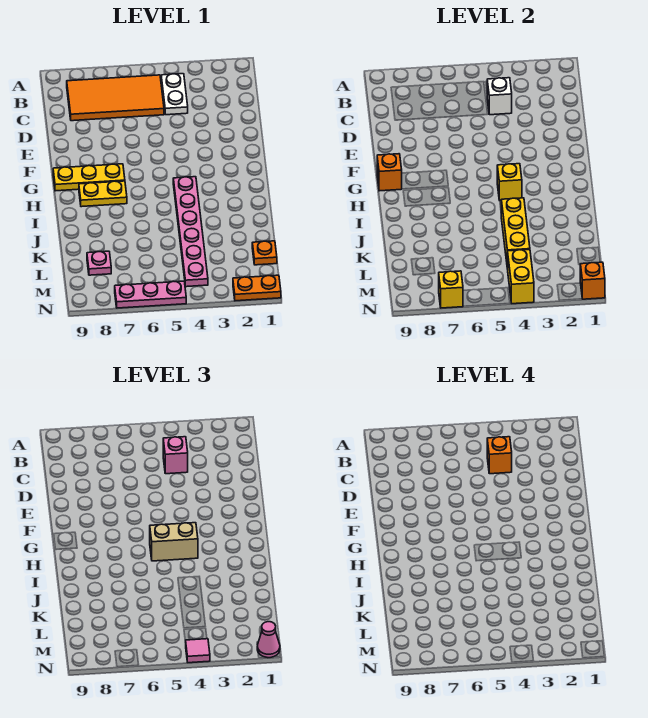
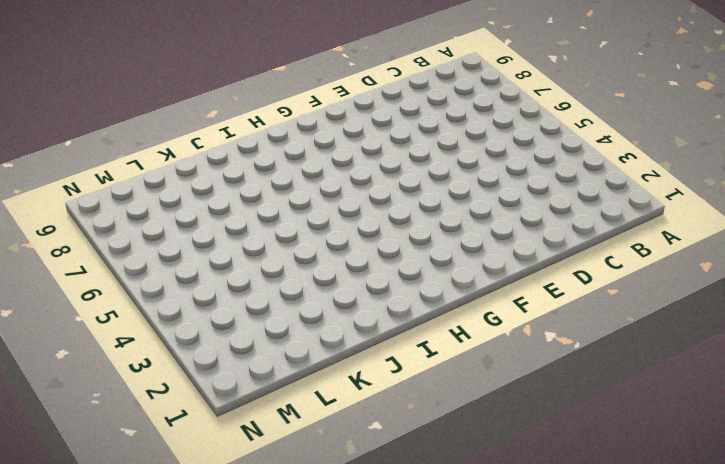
none -> white plate B4:C4 level 1
none -> orange tile B5:C8 level 1
none -> yellow plate G7:G9 level 1

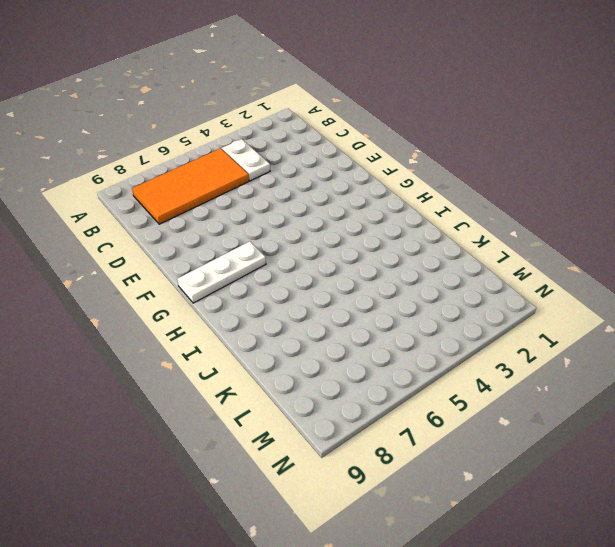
white plate G7:G9 level 1 -> yellow plate G7:G9 level 1
none -> pink plate H4:M4 level 1
none -> yellow plate H7:H8 level 1
none -> orange plate L1 level 1

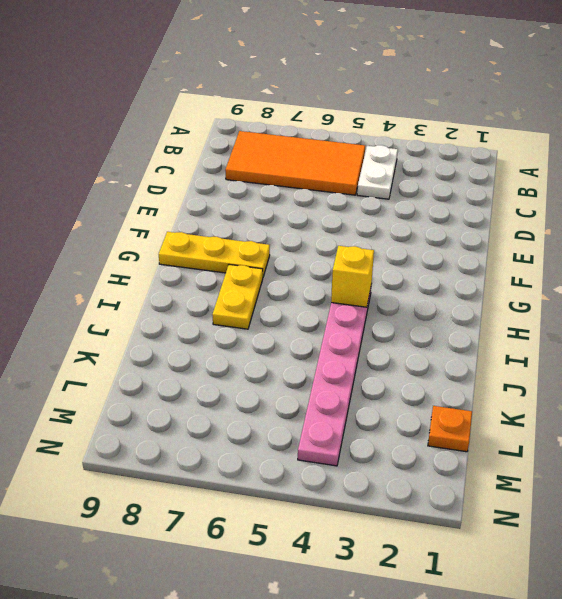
yellow plate H7:I7 level 1 -> yellow plate H7:H8 level 1
none -> pink plate L8 level 1
none -> orange plate N1:N2 level 1
none -> pink plate N5:N7 level 1

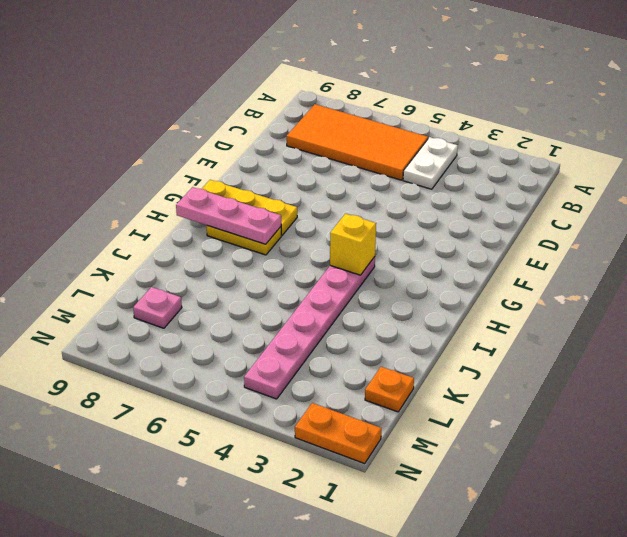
pink plate H7:H9 level 2 -> pink plate N5:N7 level 1
none -> white brick C4 level 2
none -> orange brick G9 level 2
none -> yellow brick J4:L4 level 2

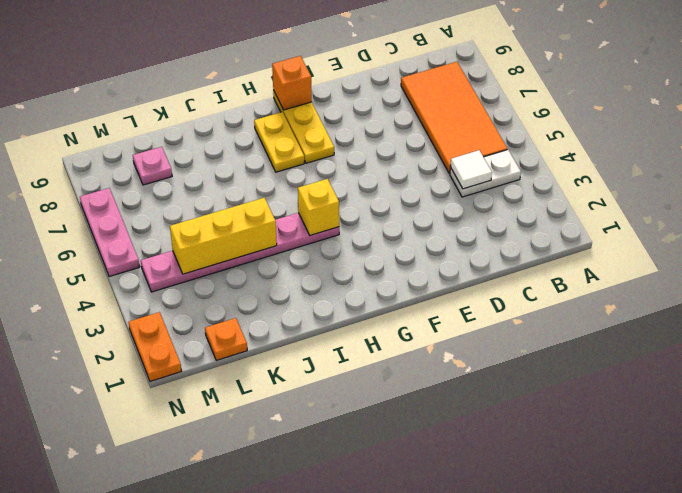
white tile C4 level 2 -> white brick C4 level 2
none -> yellow brick M4:N4 level 2
none -> orange brick N1 level 2
none -> yellow brick N7 level 2

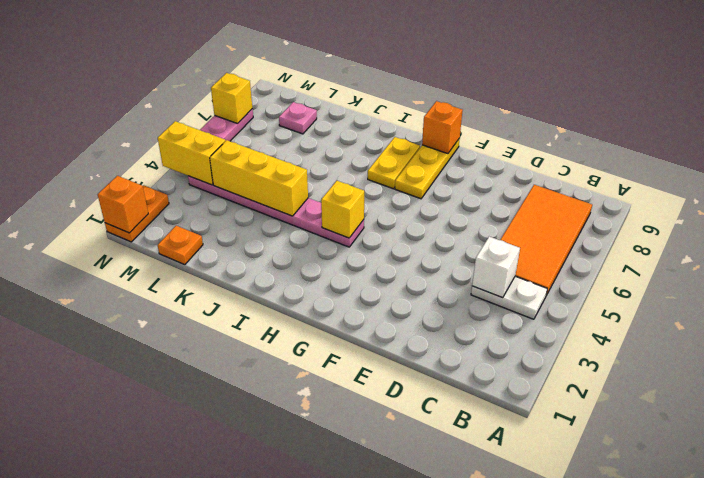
none -> pink brick C4 level 3
none -> tan brick H4:H5 level 3
none -> pink cone N1 level 3

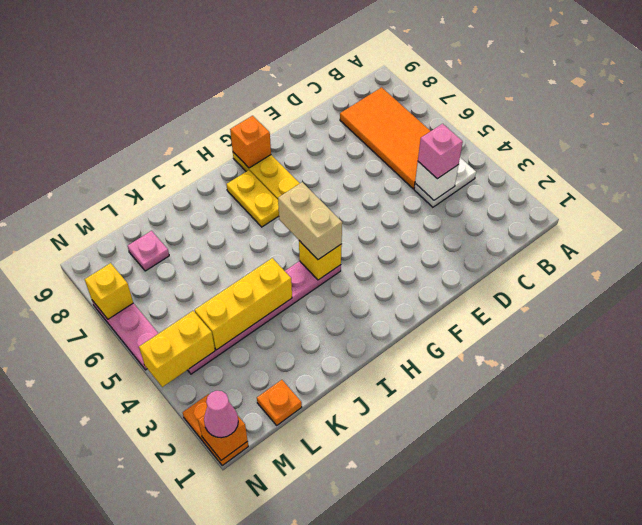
none -> pink tile N4 level 3
none -> orange brick C4 level 4

